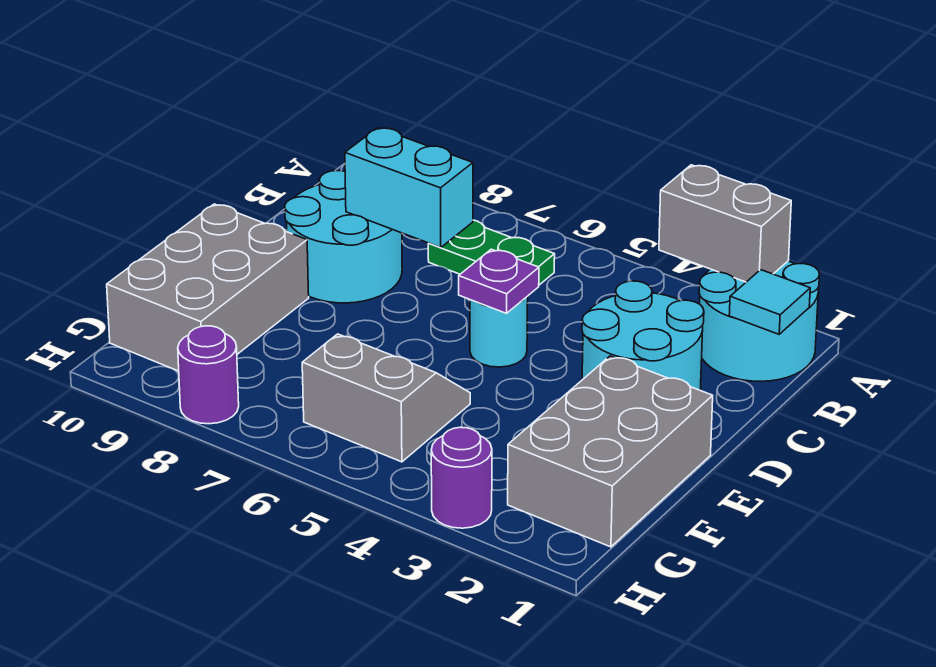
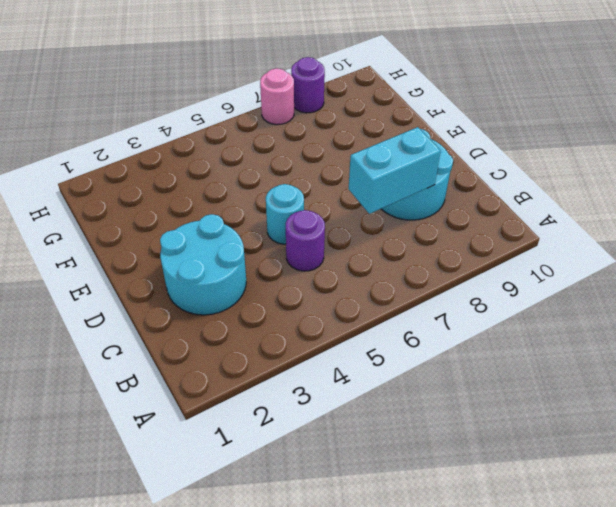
purple round brick C5 level 1 -> purple round brick H3 level 1
pink round brick H7 level 1 -> none
none -> cyan round brick A1:B2 level 1
none -> green plate B6:B7 level 1
none -> grey brick E1:G2 level 1

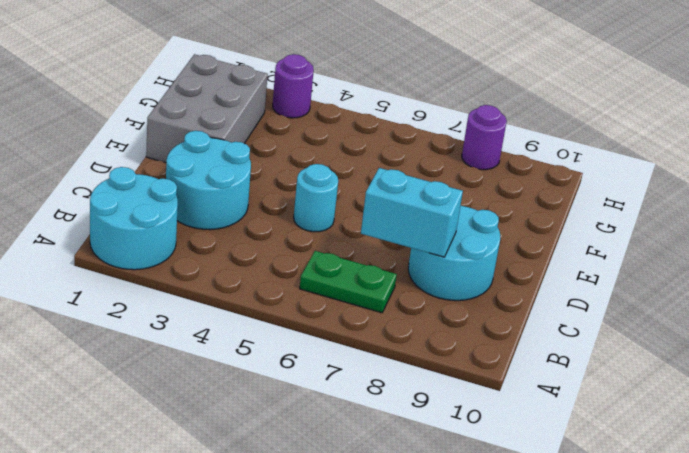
none -> grey brick E9:G10 level 1
none -> grey slope F5:G6 level 1 top G
none -> grey brick A2:A3 level 2

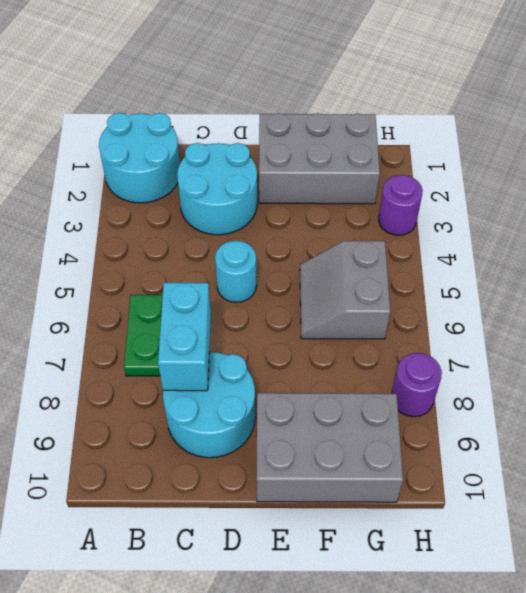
none -> grey brick A2:A3 level 2
none -> cyan tile B1 level 2
none -> purple plate D5 level 2

